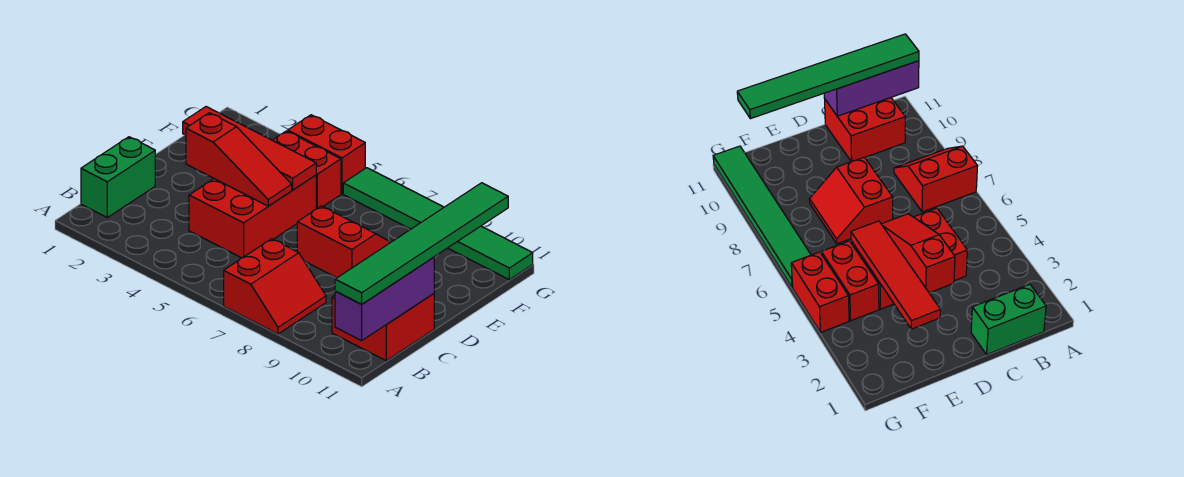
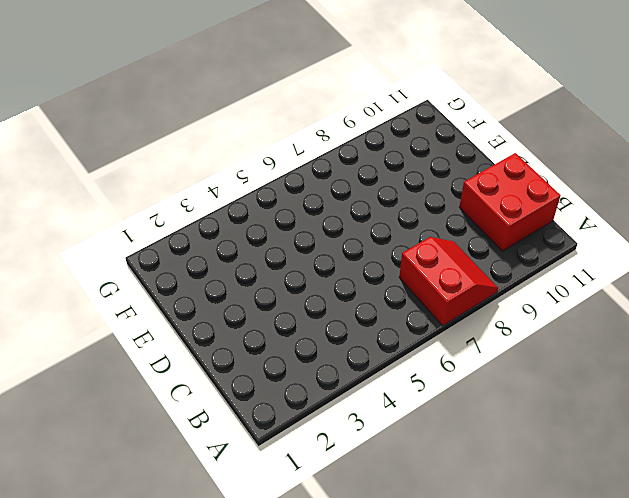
none -> green brick B1:C1 level 1
none -> red brick C4:E5 level 1
none -> red slope D7:E8 level 1 top D

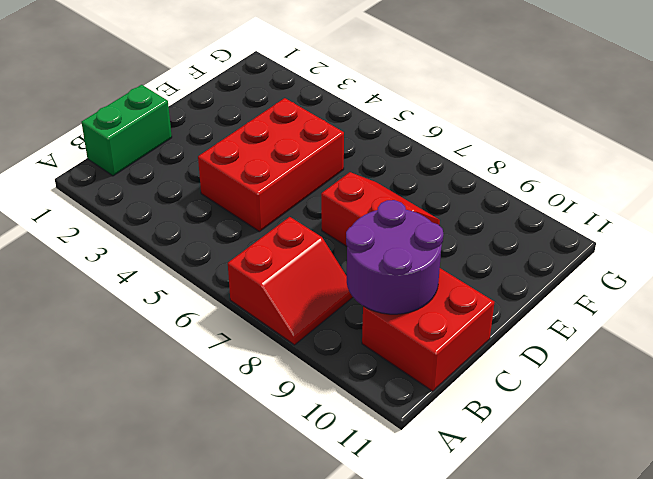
purple round brick B9:C10 level 2 -> none
none -> red brick F4:F5 level 1
none -> red brick G4:G5 level 1
none -> green tile G6:G11 level 1

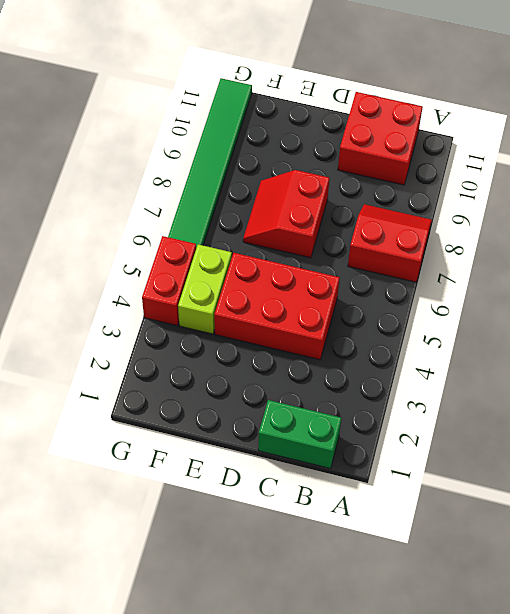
lime brick F4:F5 level 1 -> red brick F4:F5 level 1
none -> purple brick A11:C11 level 2
none -> red slope D3:D5 level 2 top 3
none -> red tile E2:E5 level 2

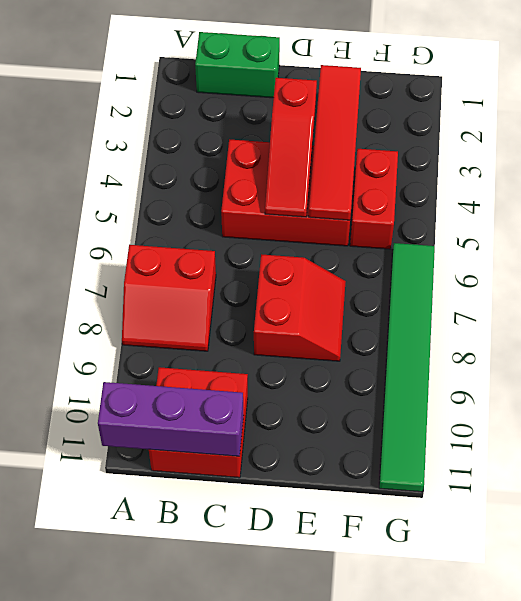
none -> red brick G4:G5 level 1
none -> green tile A11:F11 level 3

